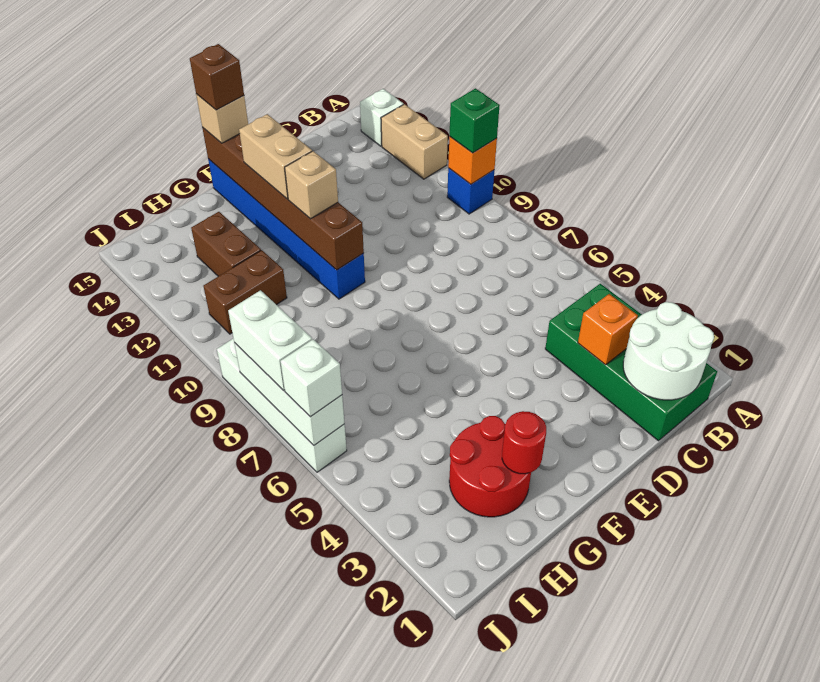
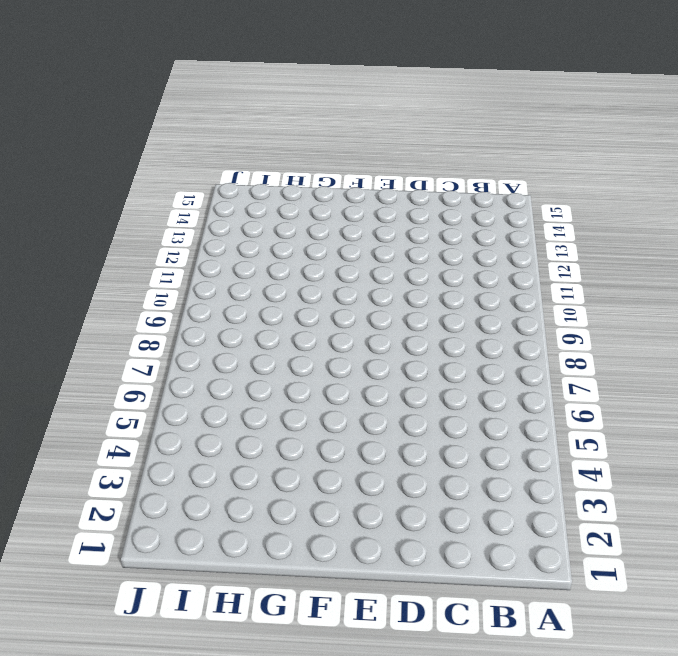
none -> blue brick A10 level 1
none -> tan brick A12:A13 level 1
none -> white brick A14 level 1

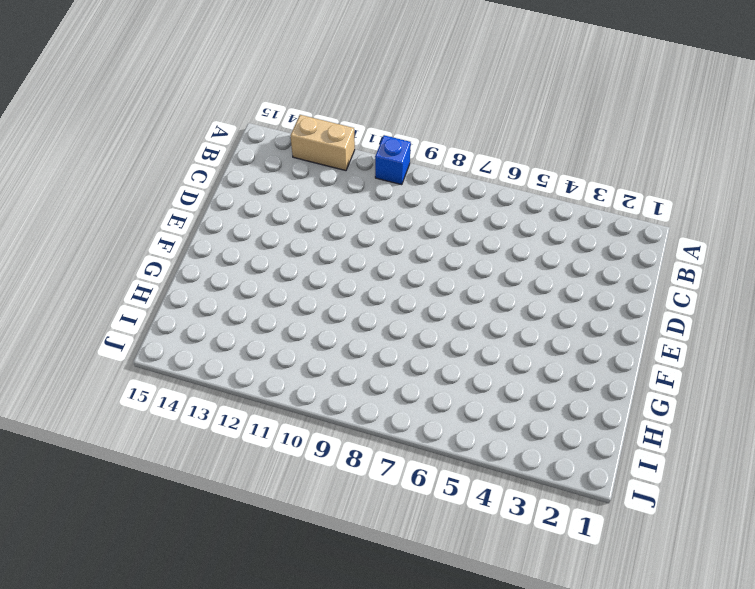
none -> white brick A14 level 1
none -> green brick B1:C4 level 1
none -> blue brick F10:F15 level 1

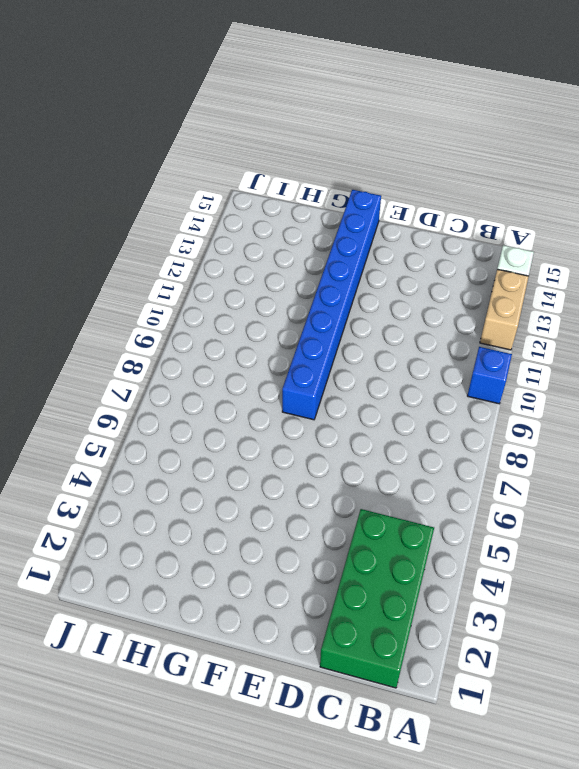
blue brick F8:F15 level 1 -> blue brick F10:F15 level 1
none -> red round brick G2:H3 level 1
none -> brown brick H11:I11 level 1
none -> brown brick H12:H13 level 1

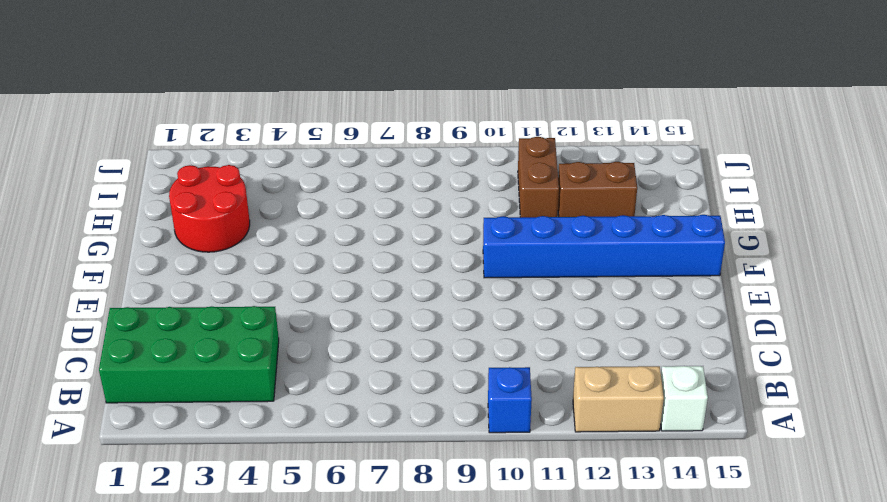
none -> white brick J6:J9 level 1
none -> orange brick A10 level 2
none -> white round brick B1:C2 level 2

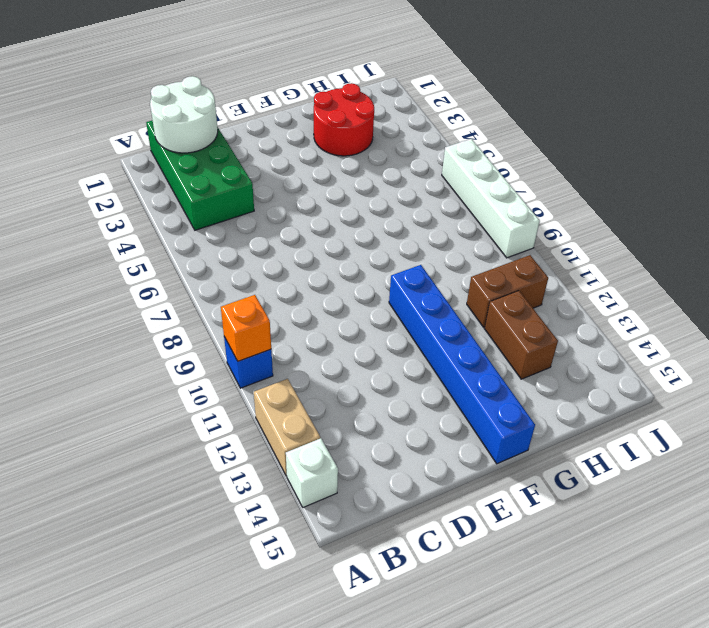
none -> orange brick C3 level 2
none -> brown brick F10:F15 level 2
none -> red round brick G2 level 2

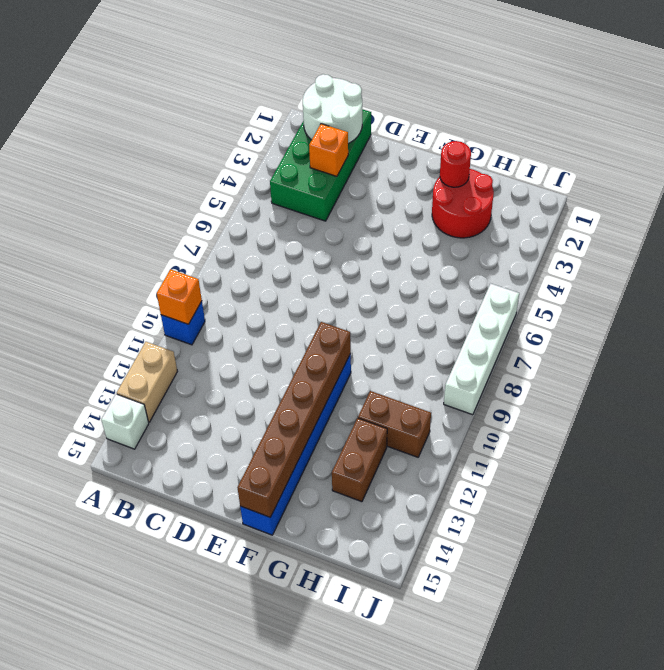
none -> white brick J6:J8 level 2
none -> green brick A10 level 3
none -> tan brick F11 level 3

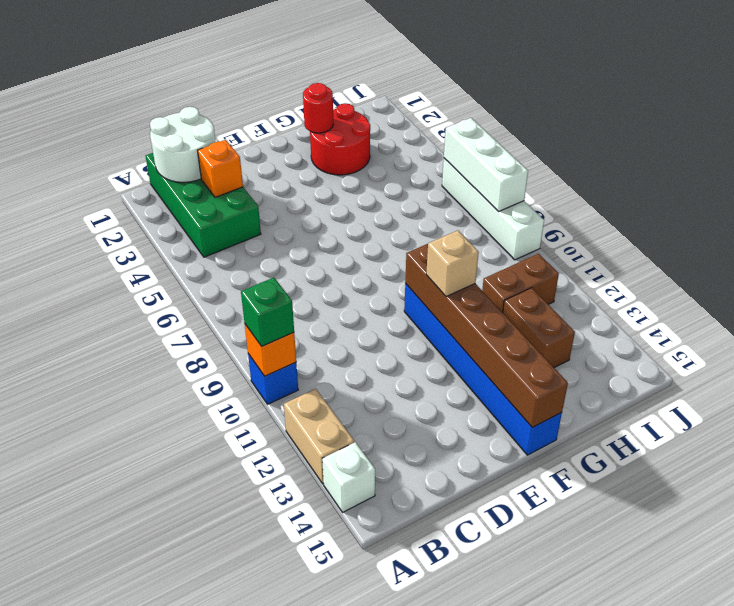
none -> tan brick F12:F13 level 3
none -> tan brick F15 level 3
none -> white brick J6 level 3

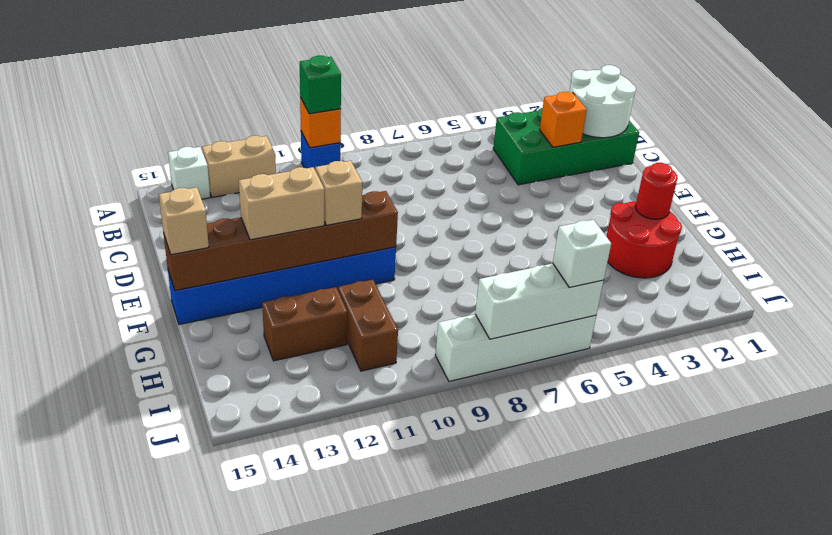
none -> white brick J7:J8 level 3
none -> brown brick F15 level 4

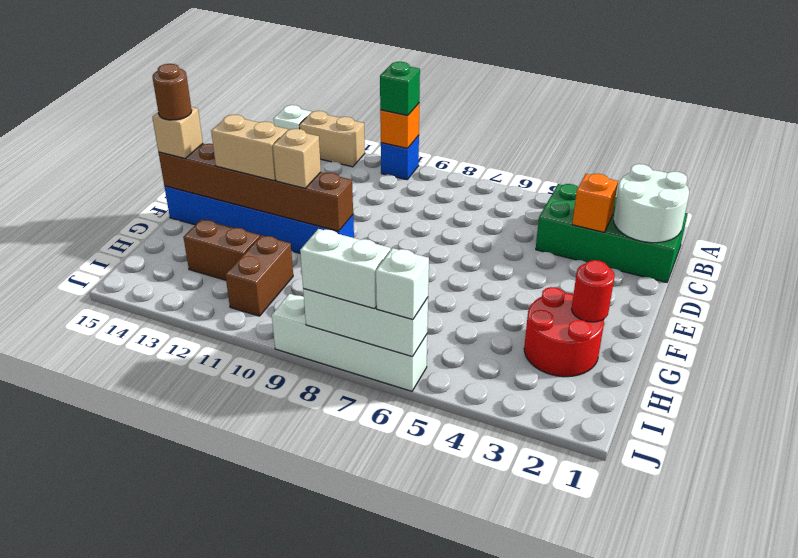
brown round brick F15 level 4 -> brown brick F15 level 4

